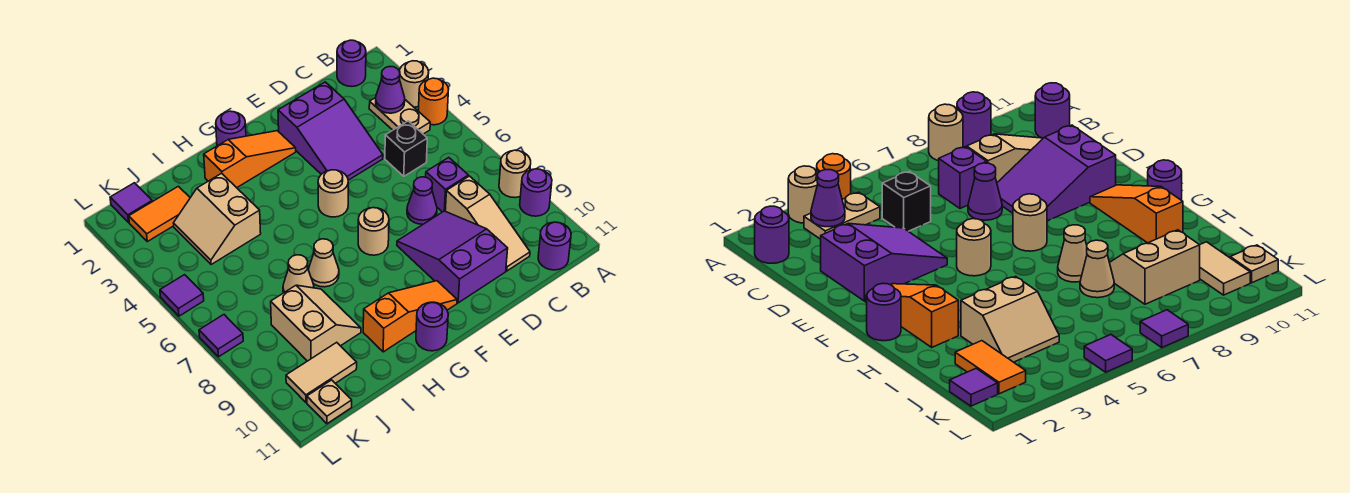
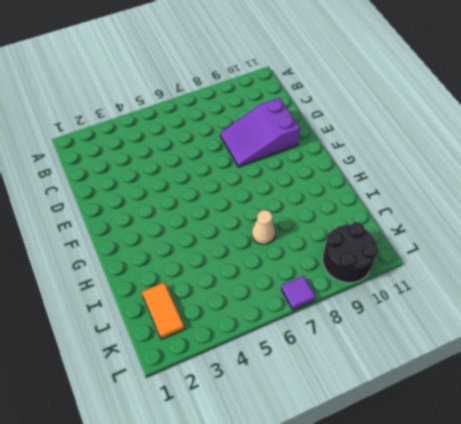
black round brick K9:L10 level 1 -> tan tile J10:K10 level 1
none -> tan round brick A3 level 1
none -> orange round brick A4 level 1
none -> tan round brick A8 level 1
none -> purple round brick A9 level 1

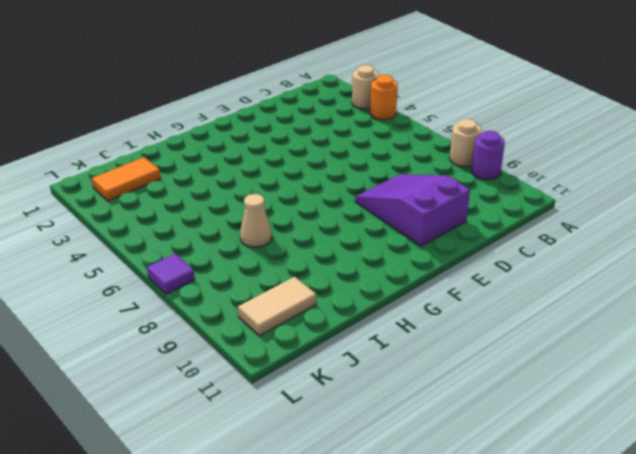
none -> purple round brick B1 level 1
none -> tan plate B3:B4 level 1
none -> purple round brick B11 level 1
none -> black brick C5 level 1

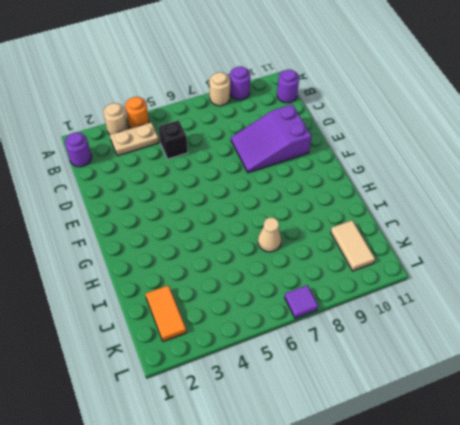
none -> purple brick C7 level 1
none -> tan slope C8:C10 level 1 top 8
none -> purple slope D2:E4 level 1 top 2
none -> purple cone D7 level 1

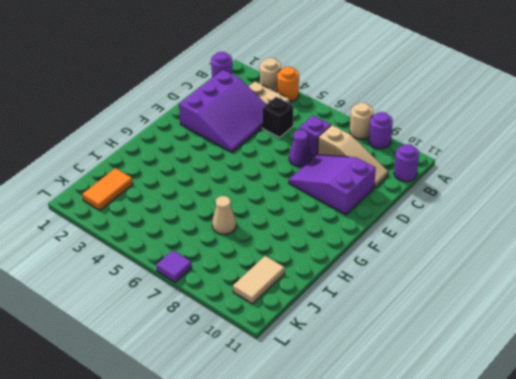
purple slope C2:E4 level 1 top 2 -> purple slope D2:E4 level 1 top 2
none -> orange slope F2:H2 level 1 top H
none -> tan round brick F5 level 1
none -> tan round brick F7 level 1
none -> orange slope F10:H10 level 1 top H

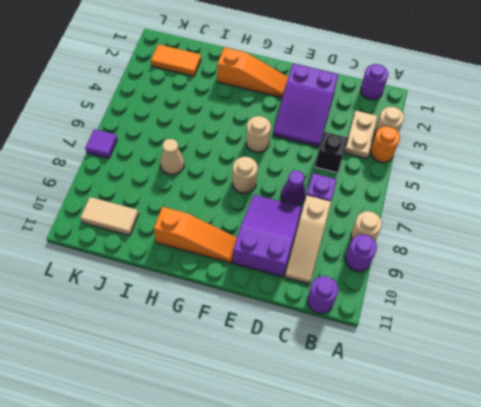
none -> purple round brick G1 level 1
none -> purple round brick G11 level 1
none -> tan cone H7 level 1
none -> tan slope I3:J4 level 1 top I

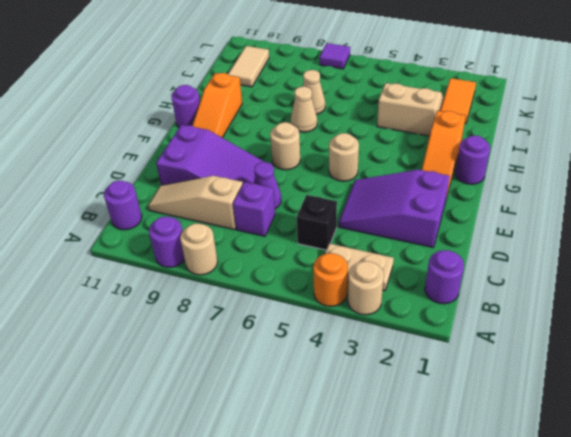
none -> tan slope I8:J9 level 1 top J
none -> purple tile K1 level 1
none -> tan plate K11 level 1
none -> purple tile L5 level 1

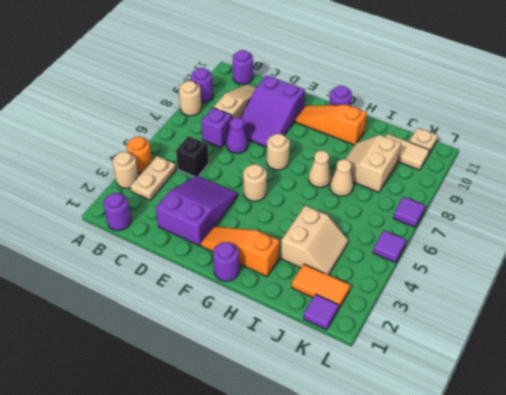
none -> purple cone B3 level 2

